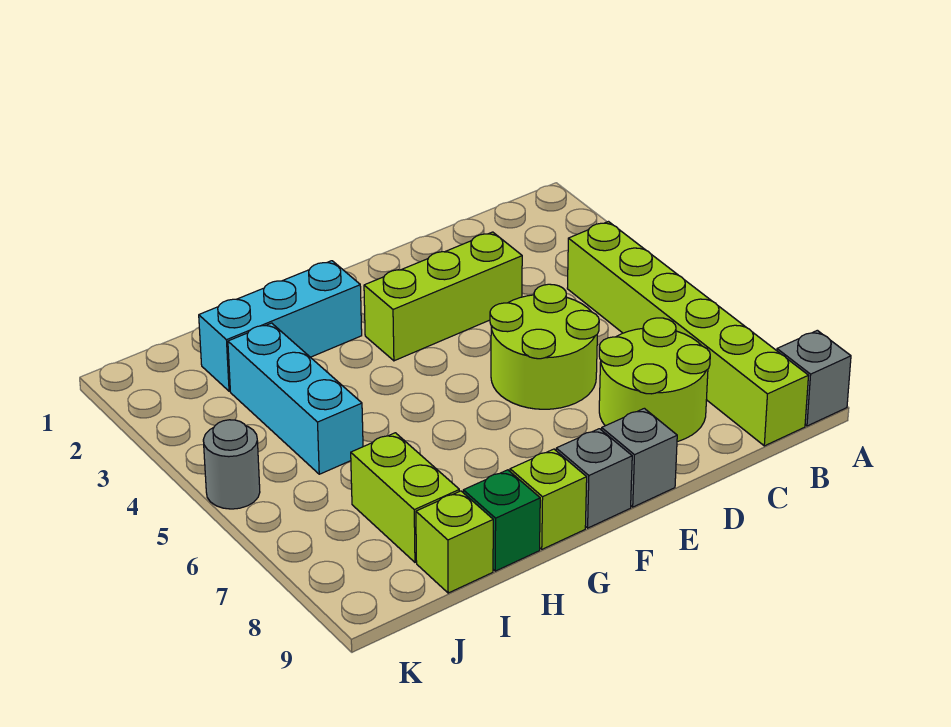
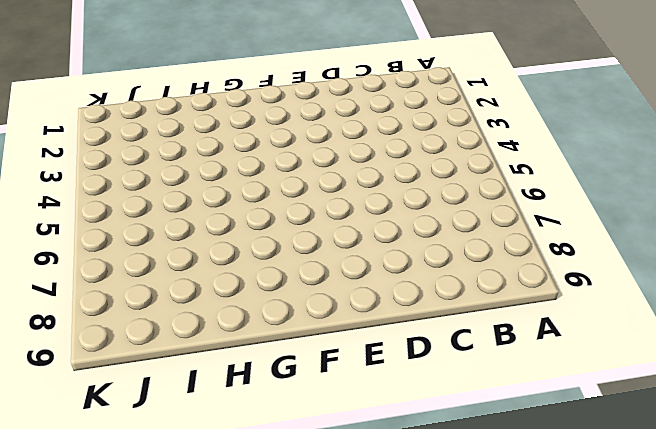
none -> grey brick A9 level 1
none -> lime brick B4:B9 level 1
none -> lime round brick C7:D8 level 1

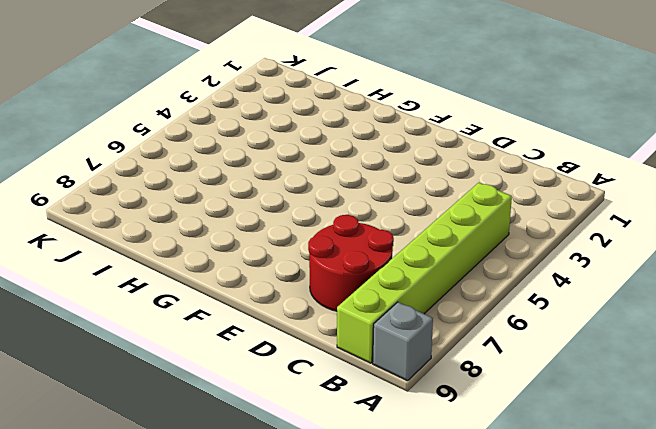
red round brick C7:D8 level 1 -> lime round brick C7:D8 level 1
none -> lime brick D3:F3 level 1
none -> lime round brick D5:E6 level 1
none -> grey brick E9 level 1

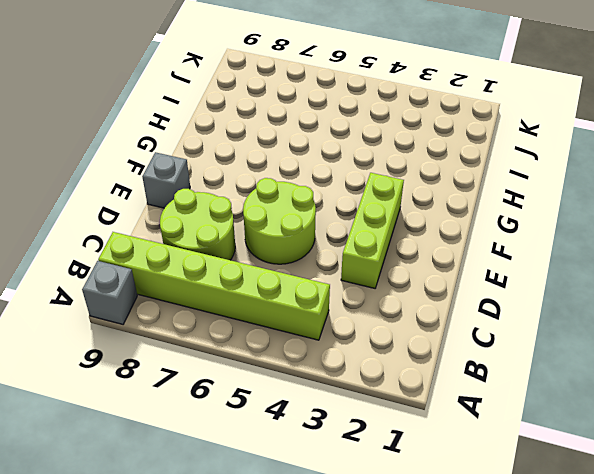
none -> grey brick F9 level 1
none -> cyan brick G2:I2 level 1
none -> lime brick G9 level 1

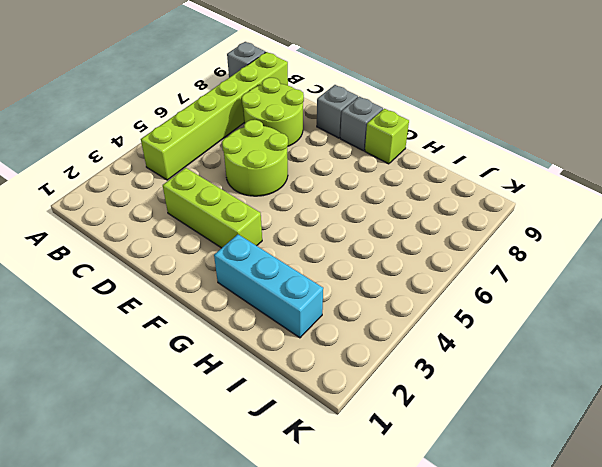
none -> green brick H9 level 1
none -> cyan brick I3:I5 level 1
none -> lime brick I7:I8 level 1

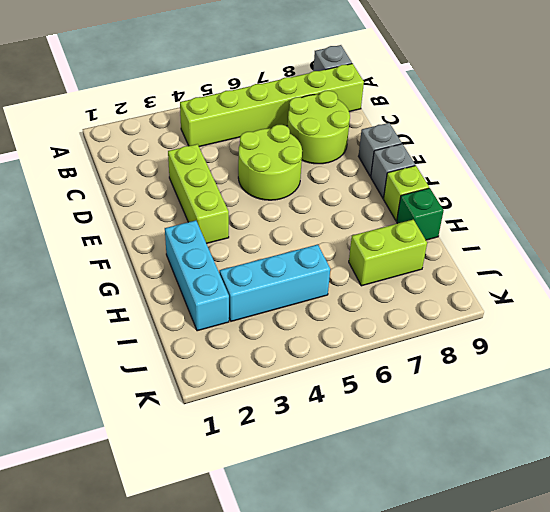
none -> lime brick I9 level 1
none -> grey round brick K5 level 1

